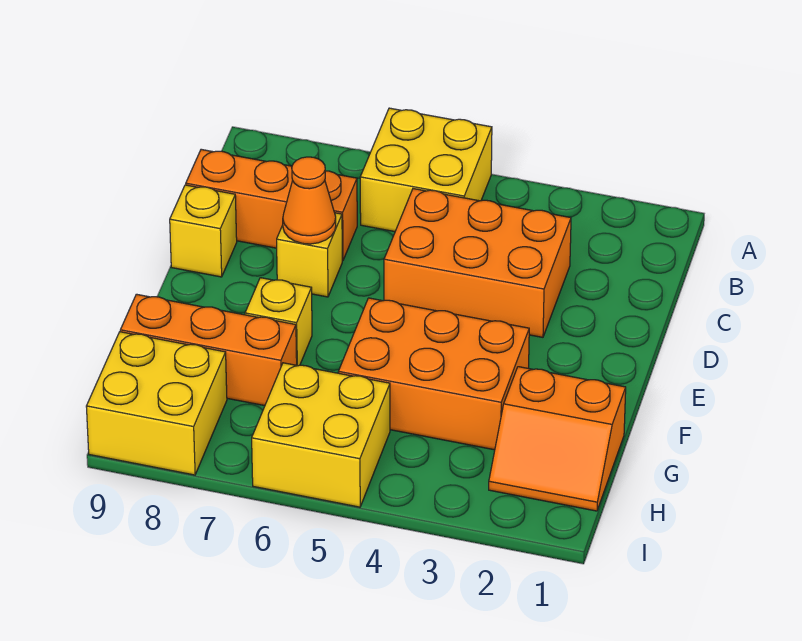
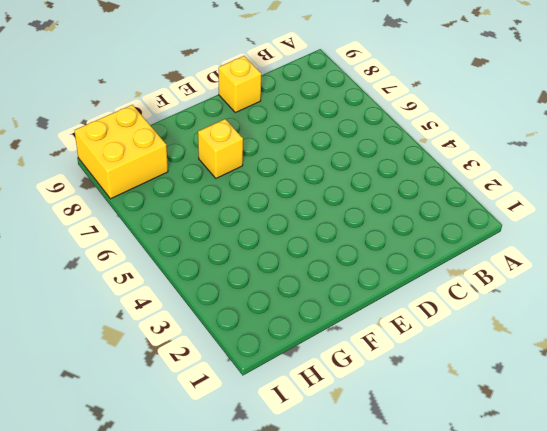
none -> yellow brick A5:B6 level 1
none -> orange brick C3:D5 level 1
none -> orange brick C7:C9 level 1

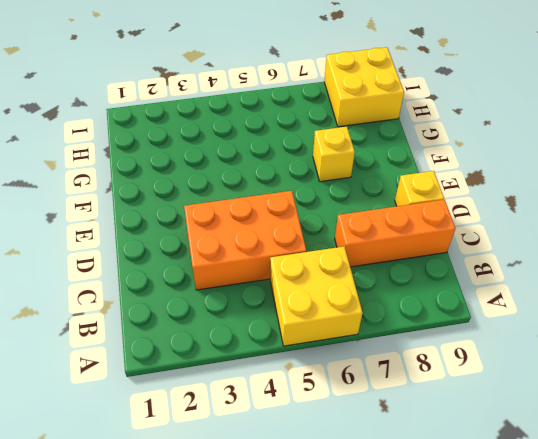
none -> yellow brick D7 level 1
none -> orange brick F3:G5 level 1
none -> orange slope G1:H2 level 1 top G

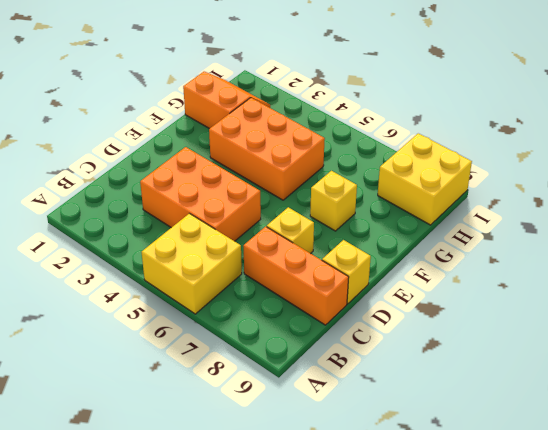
none -> orange brick G7:G9 level 1
none -> yellow brick H5:I6 level 1
none -> orange cone D7 level 2

